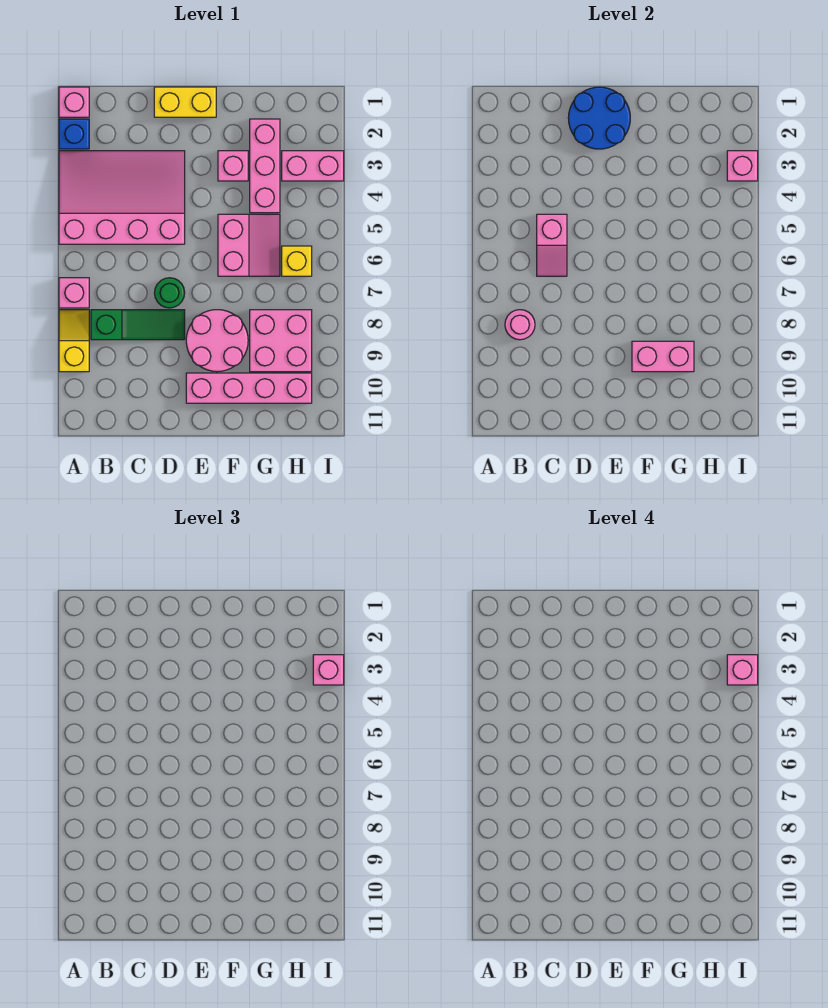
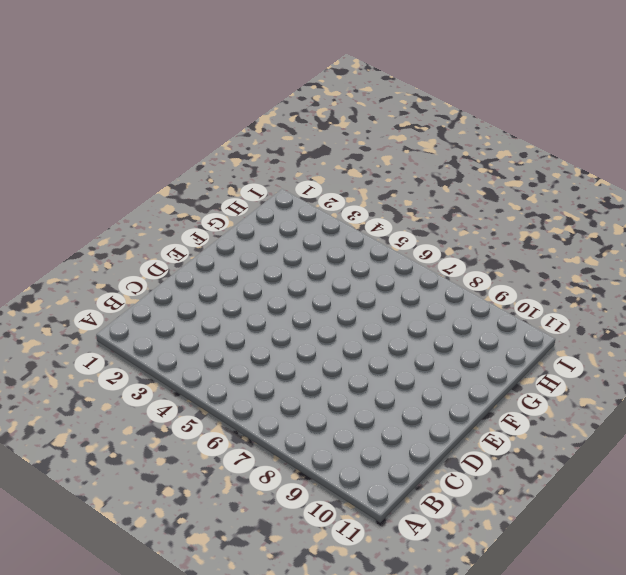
none -> pink brick A1 level 1
none -> blue brick A2 level 1
none -> pink slope A3:D5 level 1 top 5

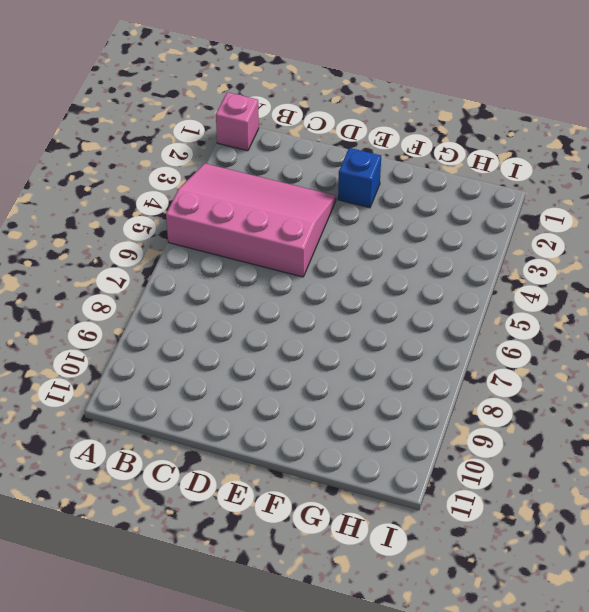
blue brick E2 level 1 -> blue brick A2 level 1
none -> pink brick A7 level 1
none -> yellow slope A8:A9 level 1 top 9
none -> green slope B8:D8 level 1 top B

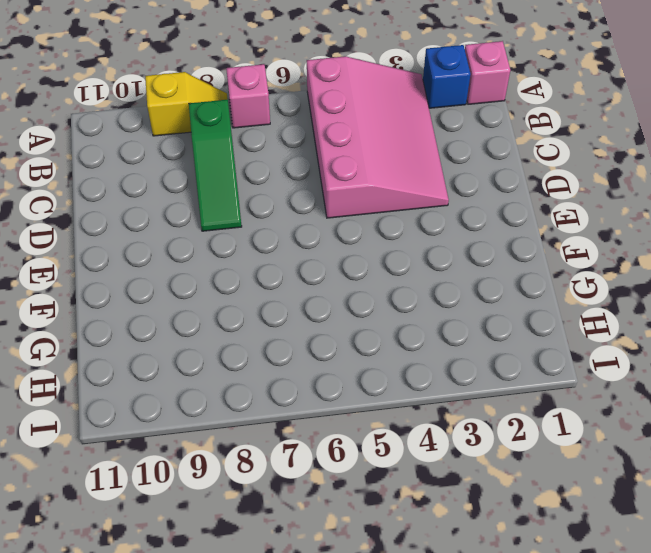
none -> yellow brick D1:E1 level 1
none -> green round brick D7 level 1
none -> pink round brick E8:F9 level 1

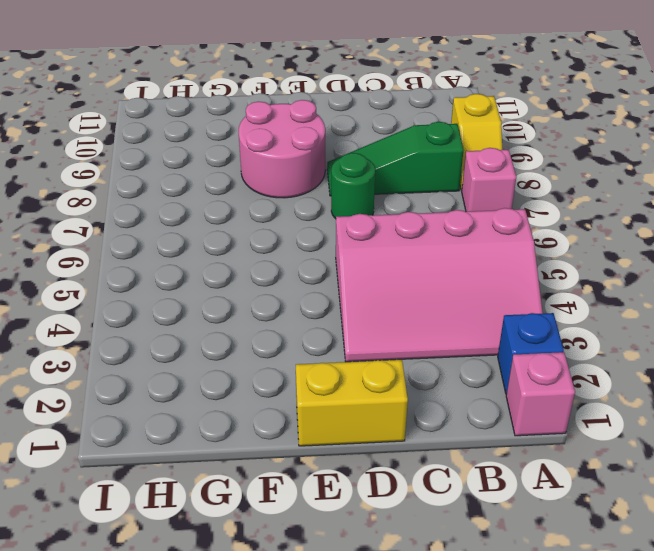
none -> pink brick E10:H10 level 1
none -> pink brick F3 level 1
none -> pink slope F5:G6 level 1 top F

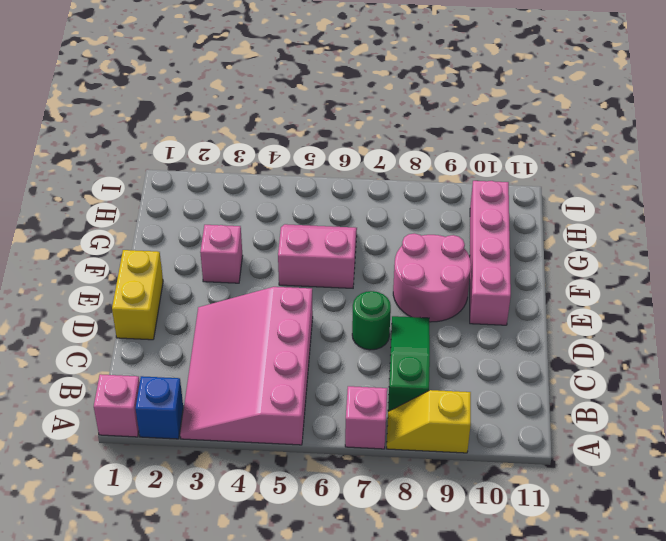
none -> pink brick G2:G4 level 1
none -> pink brick G8:H9 level 1
none -> pink brick H3:I3 level 1

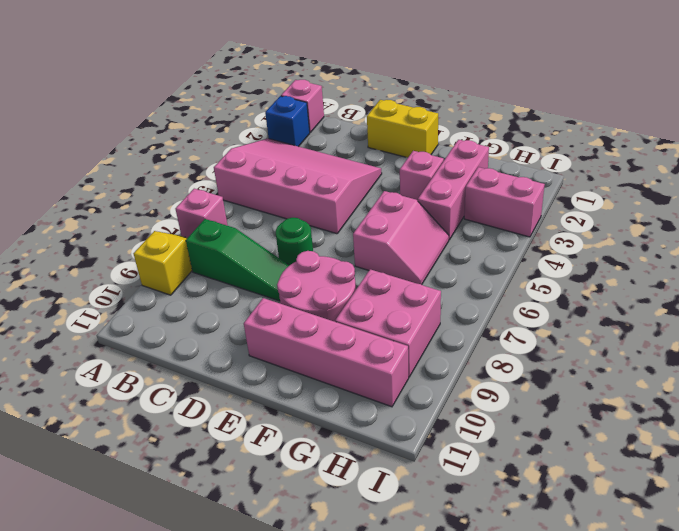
none -> yellow brick H6 level 1
none -> pink round brick B8 level 2
none -> pink slope C5:C6 level 2 top 5

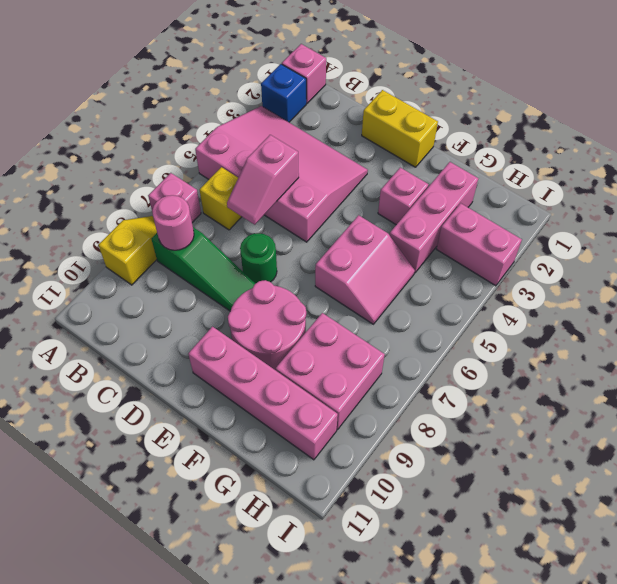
yellow brick B6 level 1 -> yellow brick H6 level 1
none -> blue round brick D1:E2 level 2
none -> pink brick F9:G9 level 2
none -> pink brick I3 level 2

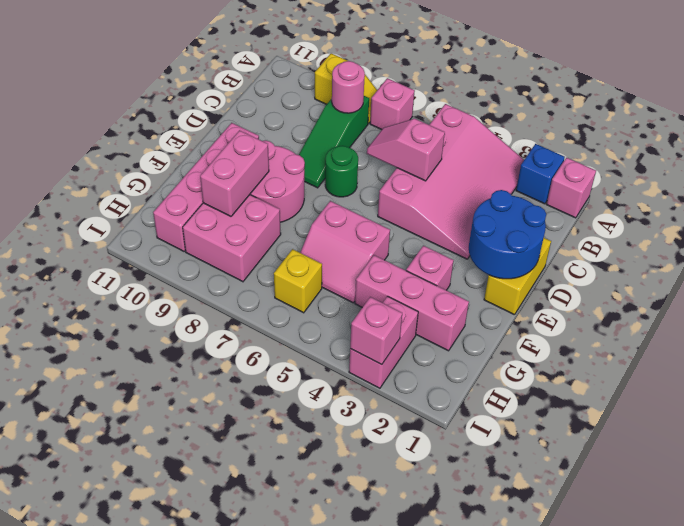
none -> pink brick I3 level 3
none -> pink brick I3 level 4

